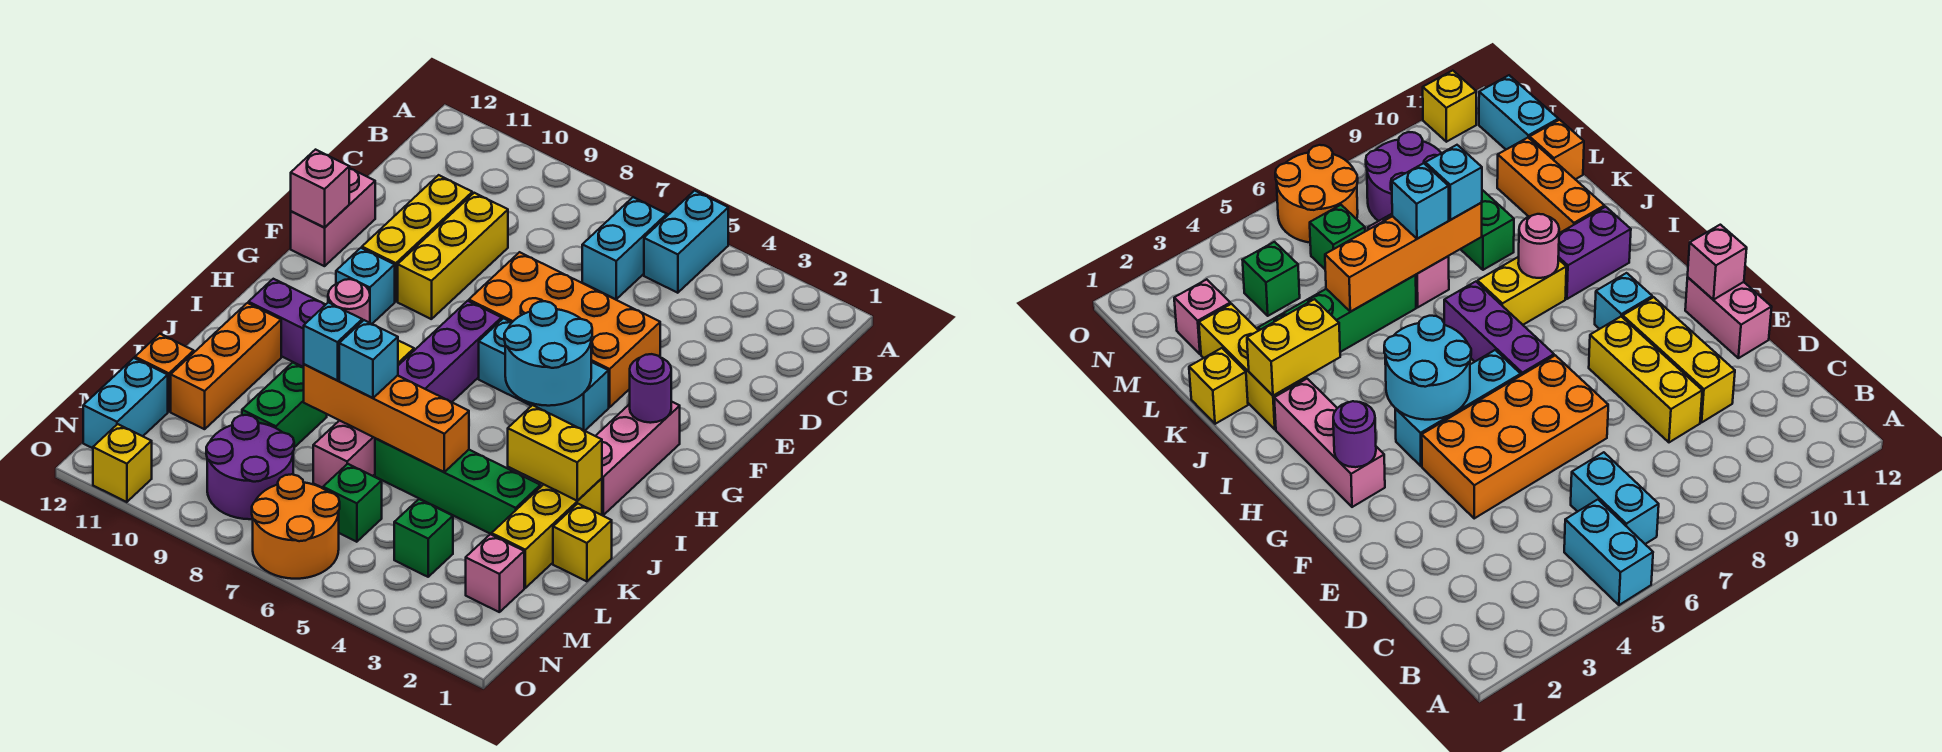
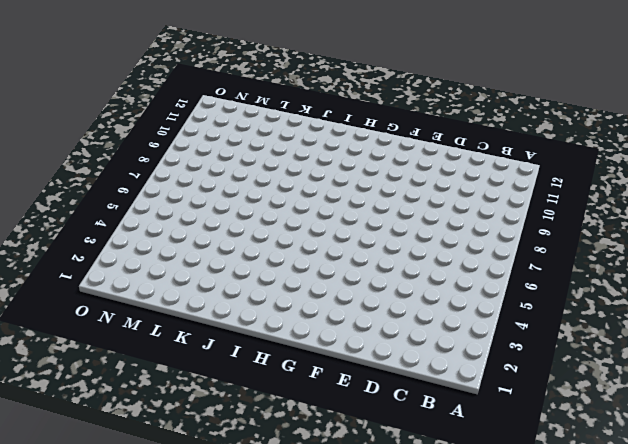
none -> cyan brick A5:B5 level 1
none -> cyan brick B6:C6 level 1
none -> yellow brick D9:F9 level 1
none -> yellow brick D10:F10 level 1

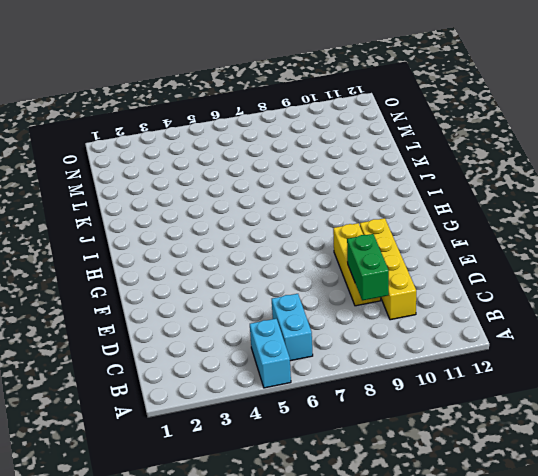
green brick C9:D9 level 2 -> green brick K9:L9 level 1
yellow brick C10:F10 level 1 -> yellow brick D10:F10 level 1
none -> orange brick E4:F7 level 1
none -> pink brick E12:F12 level 1
none -> pink brick G2:I2 level 1
none -> cyan brick G4:G6 level 1

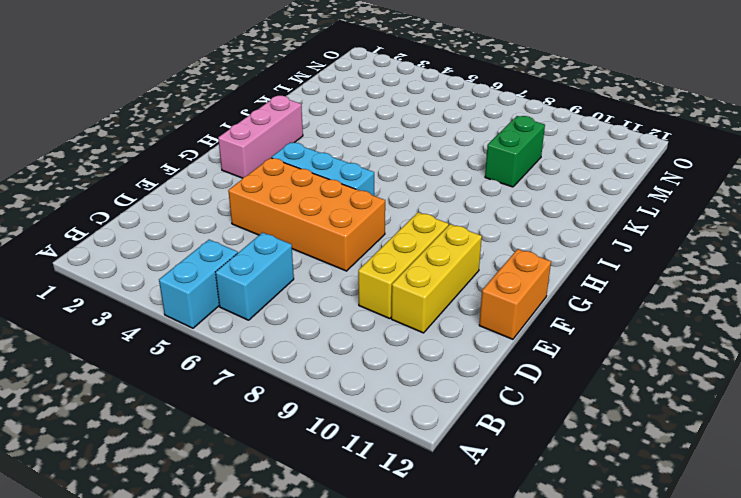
orange brick E12:F12 level 1 -> pink brick E12:F12 level 1
none -> purple brick G7:I7 level 1
none -> cyan brick G10 level 1
none -> yellow brick I8:I9 level 1
none -> purple brick I10:I11 level 1

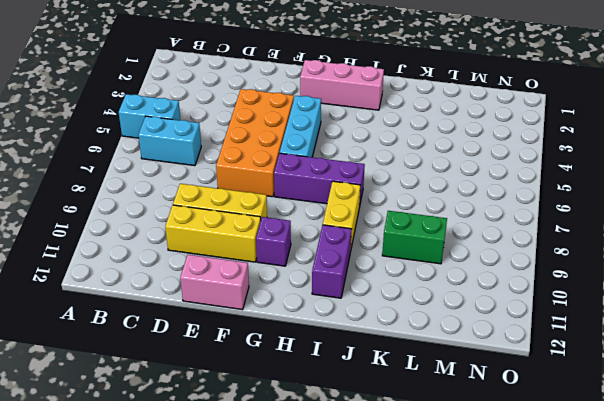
purple brick G10 level 1 -> cyan brick G10 level 1
none -> yellow brick J2:L2 level 1
none -> orange brick J11:L11 level 1
none -> yellow brick K1 level 1
none -> green brick K3:K6 level 1

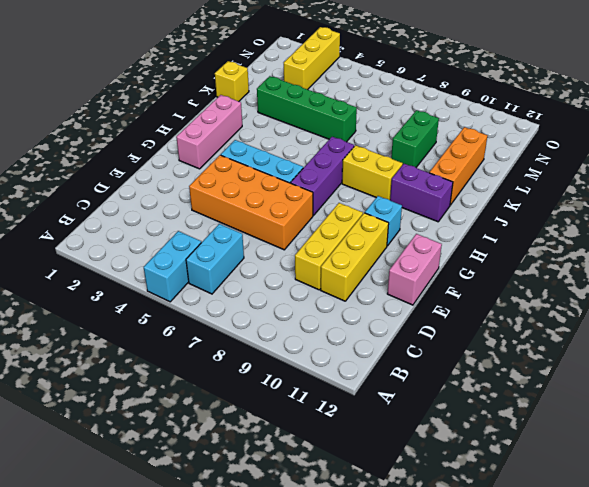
yellow brick M3:O3 level 1 -> yellow brick J2:L2 level 1
none -> pink brick K7:L7 level 1
none -> orange brick L12 level 1
none -> pink brick M2 level 1
none -> green brick M4 level 1

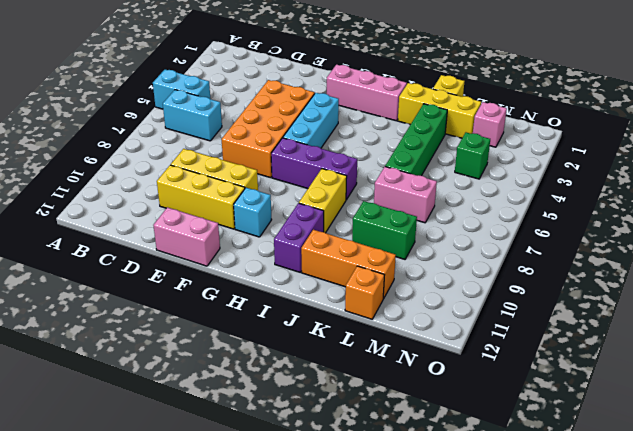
none -> green brick M6 level 1
none -> purple round brick M8:N9 level 1
none -> cyan brick M12:N12 level 1
none -> orange round brick N6:O7 level 1

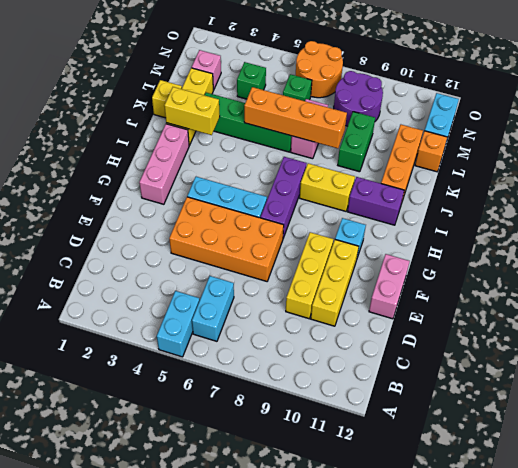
none -> yellow brick O11 level 1
none -> pink brick F12 level 2
none -> purple round brick G2 level 2
none -> cyan round brick G4:H5 level 2

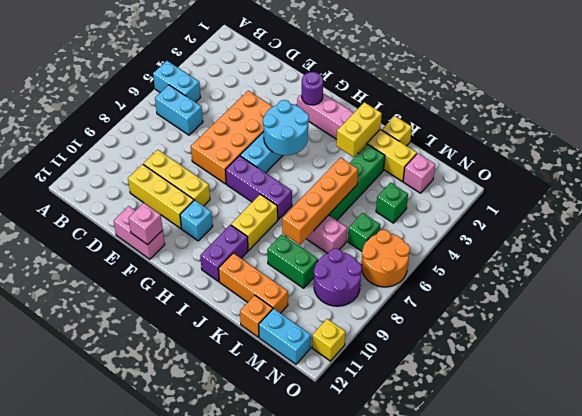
none -> pink round brick I9 level 2
none -> cyan brick K7 level 3
none -> cyan brick K8 level 3

